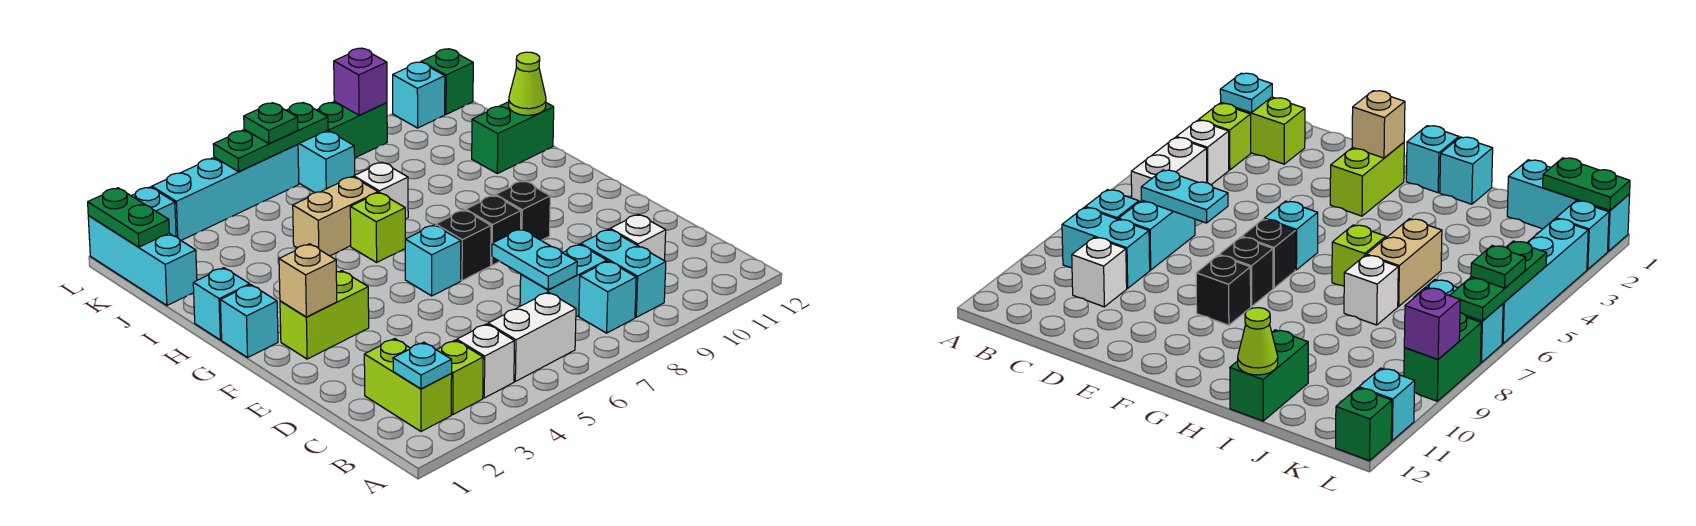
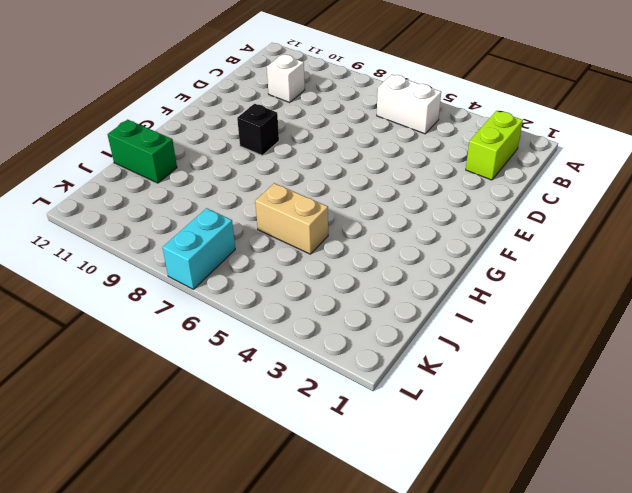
none -> lime brick B3 level 1
none -> white brick B4 level 1
none -> cyan brick B8 level 1
none -> cyan brick B9:C9 level 1

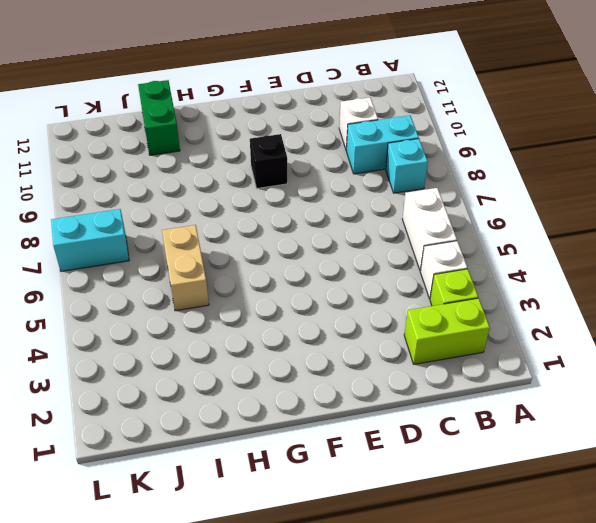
none -> cyan brick C7:C8 level 1
none -> lime brick F2:F3 level 1
none -> cyan brick F6 level 1
none -> black brick F7 level 1

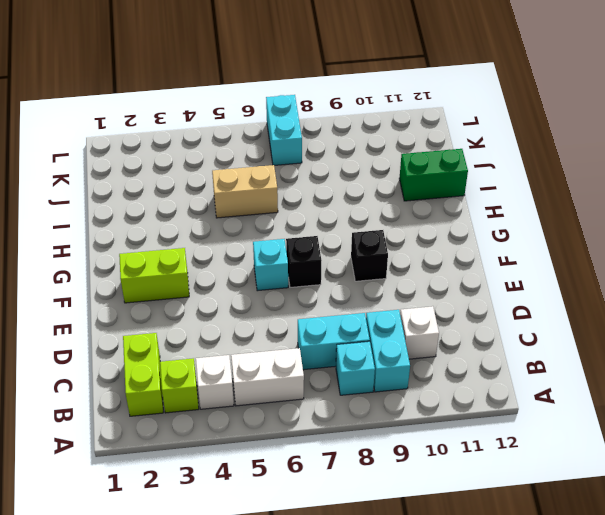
none -> black brick F8 level 1
none -> cyan brick G1 level 1
none -> cyan brick H1 level 1
none -> lime brick H6 level 1

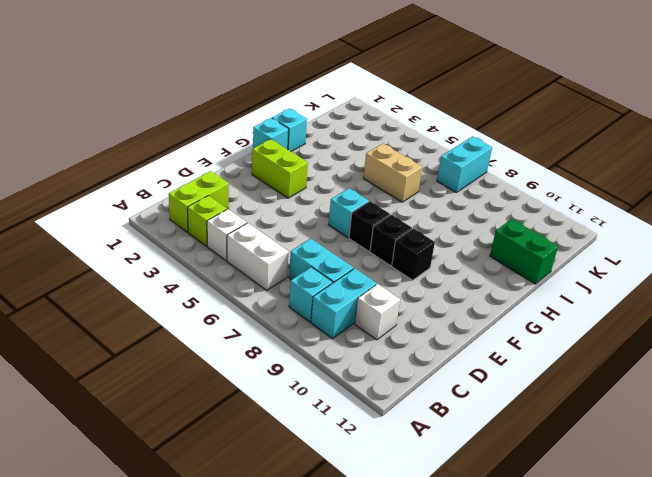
none -> lime brick H6 level 1
none -> white brick I7 level 1
none -> cyan brick J1:L1 level 1
none -> cyan brick L2 level 1

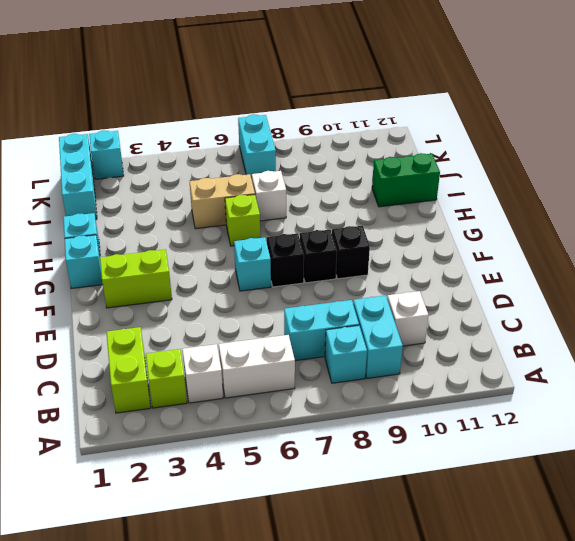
none -> cyan brick L3:L6 level 1
none -> green brick L8:L9 level 1
none -> cyan brick L11 level 1
none -> green brick L12 level 1

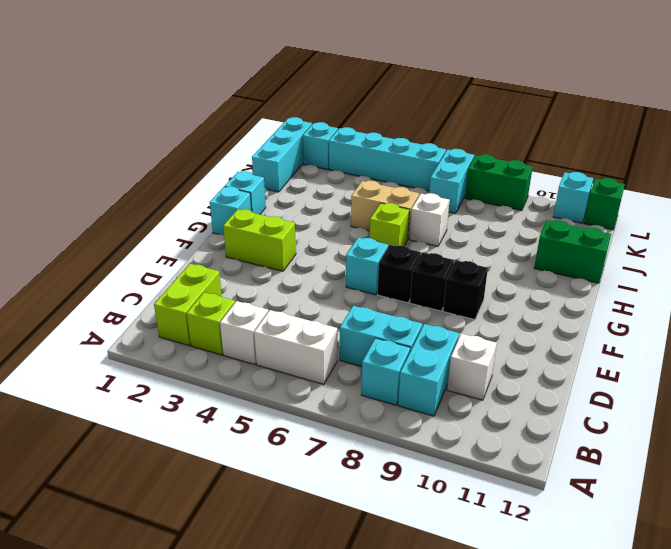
none -> cyan plate B2 level 2
none -> cyan plate C7:D7 level 2
none -> tan brick F2 level 2
none -> lime cone I12 level 2

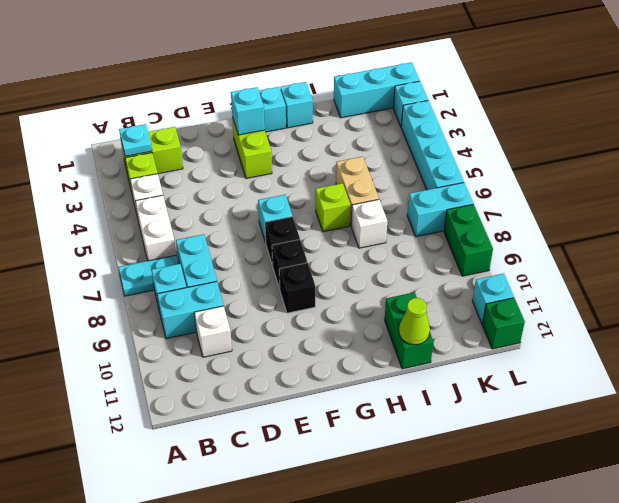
cyan plate A7:B7 level 1 -> cyan plate C7:D7 level 2
cyan brick F2 level 2 -> tan brick F2 level 2
none -> green plate K1:L1 level 2
none -> green plate L5:L7 level 2
none -> purple brick L9 level 2
none -> green plate L6 level 3

